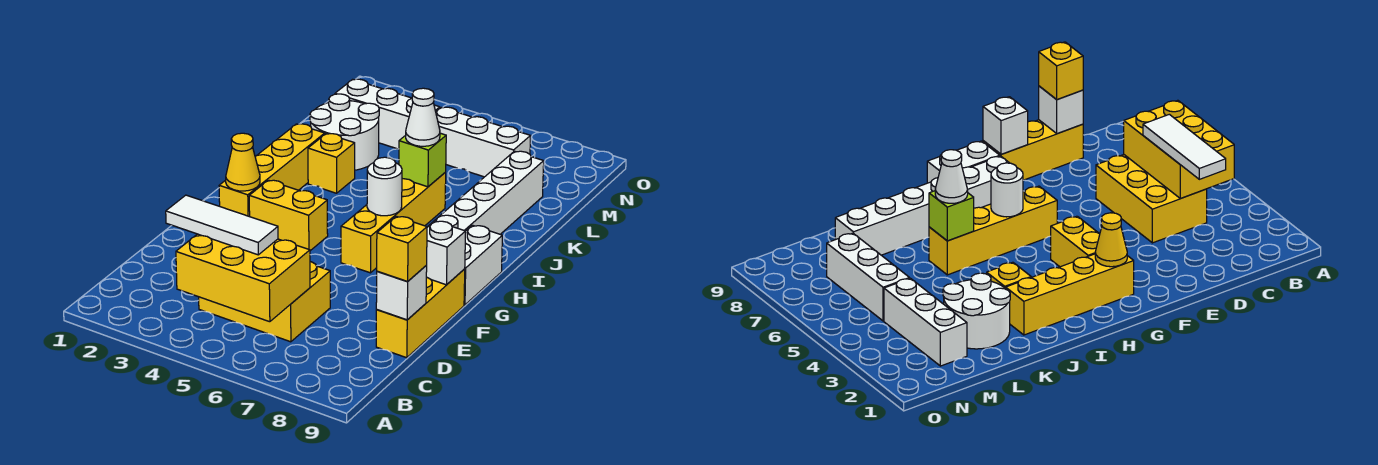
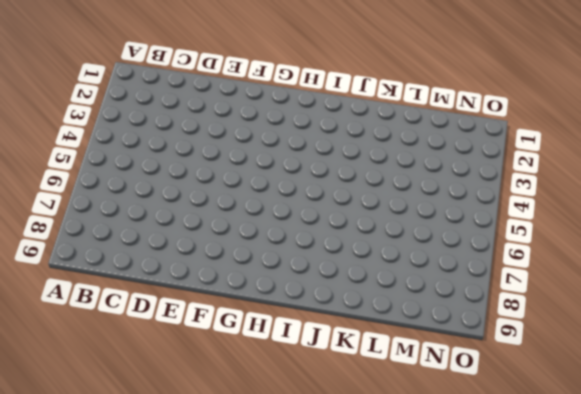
none -> yellow brick C4:D6 level 1
none -> yellow brick D9:F9 level 1
none -> yellow brick G2:J2 level 1

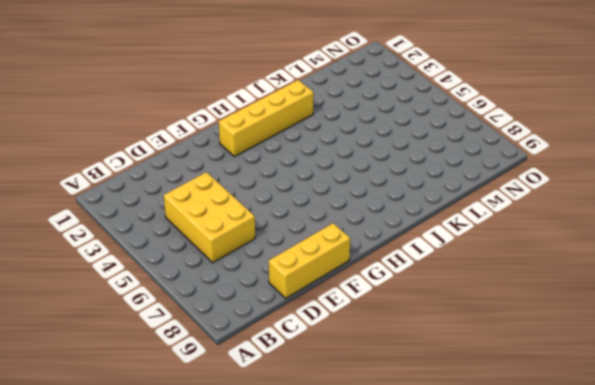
none -> yellow brick G3:G4 level 1
none -> yellow brick G6:J6 level 1
none -> white brick G8:L8 level 1

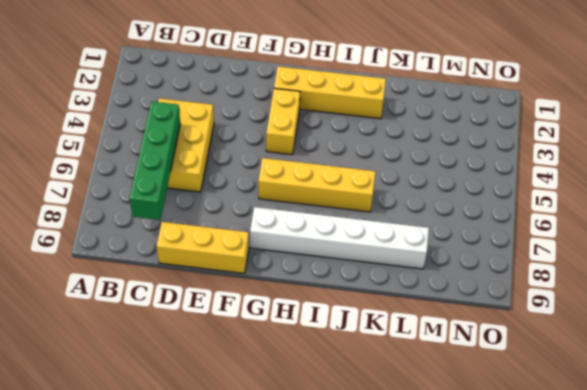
green brick C5:C8 level 2 -> yellow brick B4:C6 level 2
none -> white brick G9:H9 level 1
none -> yellow brick J3 level 1
none -> white round brick K2:L3 level 1

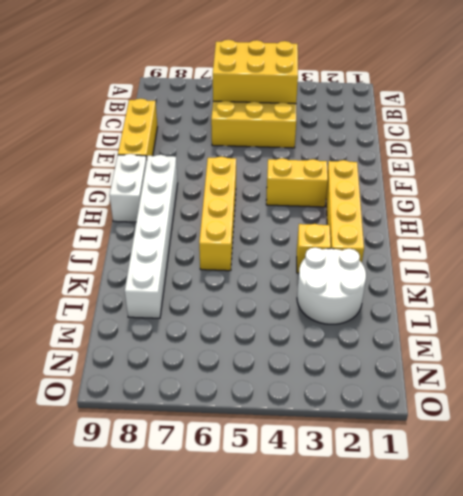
none -> white brick M2:M4 level 1
none -> white brick M5:M7 level 1
none -> white brick D9 level 2

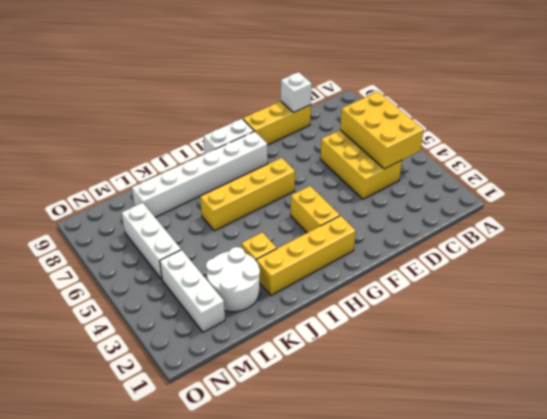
none -> white brick F9 level 2
none -> yellow cone G2 level 2
none -> white round brick H6 level 2

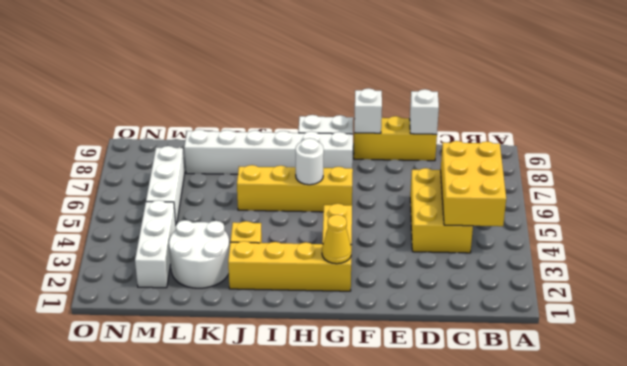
none -> lime brick J6 level 2
none -> white tile C3:C5 level 3
none -> yellow brick D9 level 3

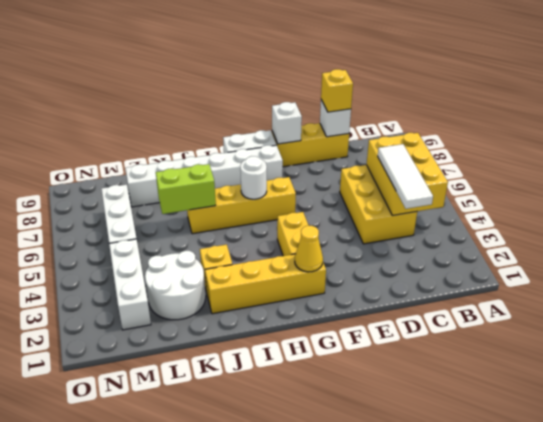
lime brick J6:K6 level 2 -> lime brick J6 level 2
none -> white cone J6 level 3

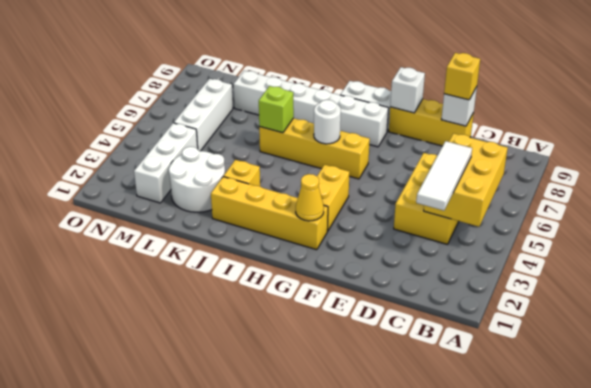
none -> white cone J6 level 3

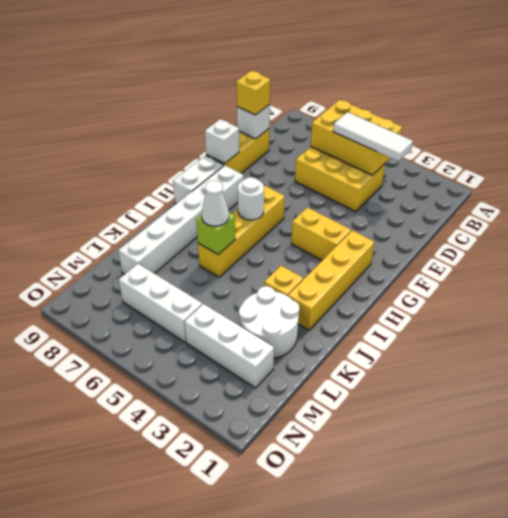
none -> yellow cone G2 level 2

